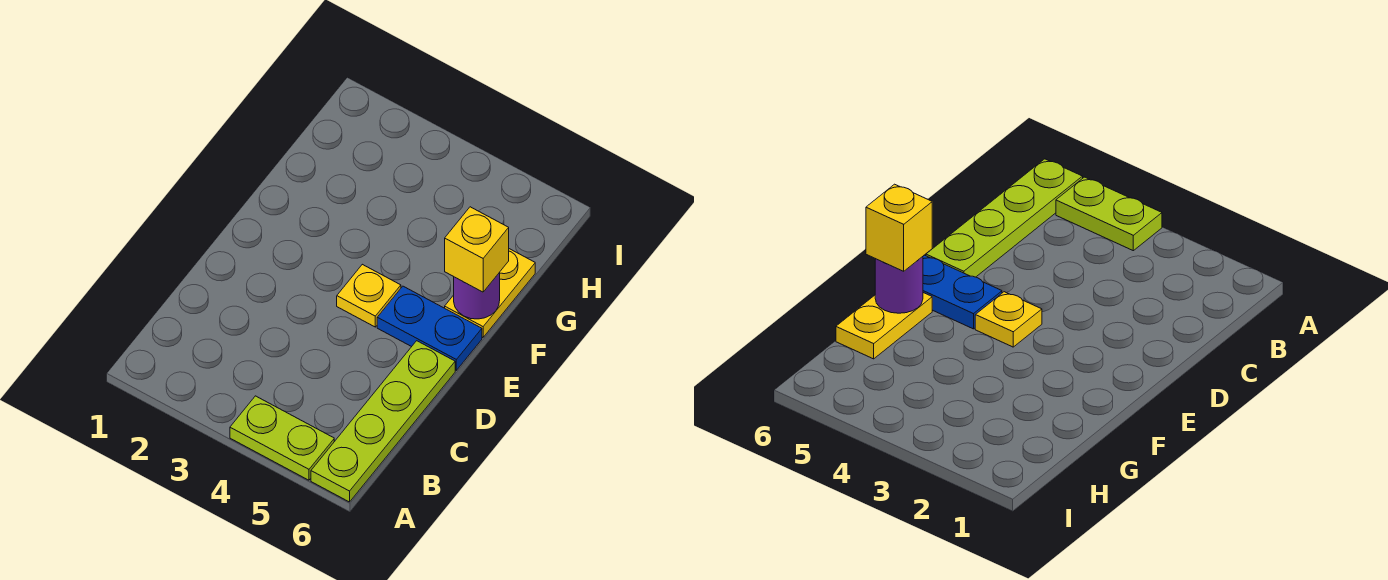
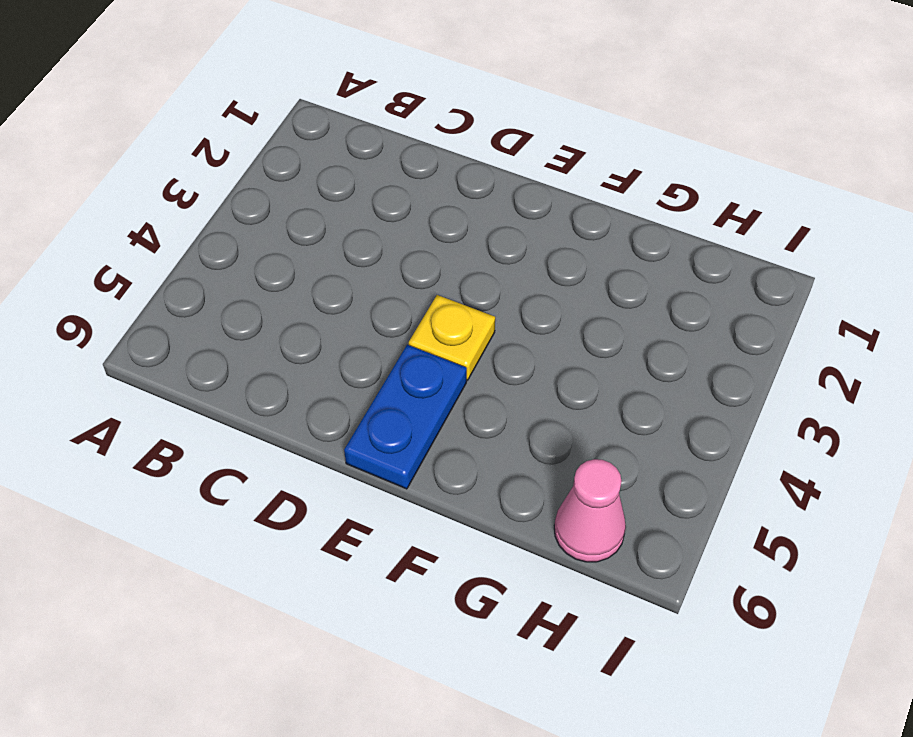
pink cone H6 level 1 -> none
none -> lime plate A4:A5 level 1
none -> lime plate A6:D6 level 1

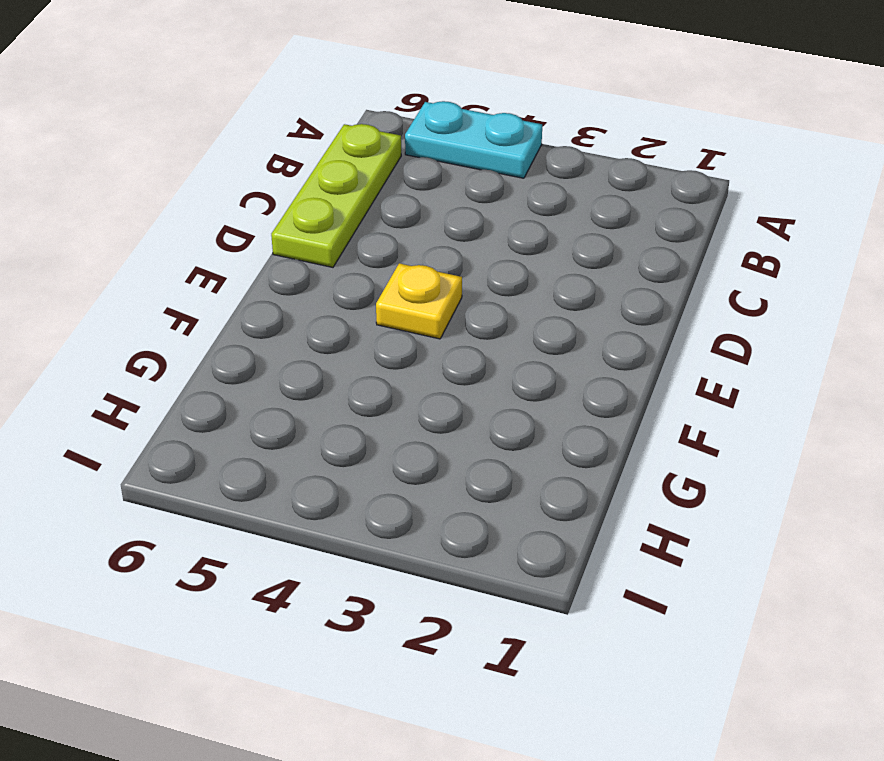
cyan plate A4:A5 level 1 -> lime plate A4:A5 level 1
lime plate B6:D6 level 1 -> lime plate A6:D6 level 1
none -> blue plate E5:E6 level 1
none -> yellow plate F6:G6 level 1

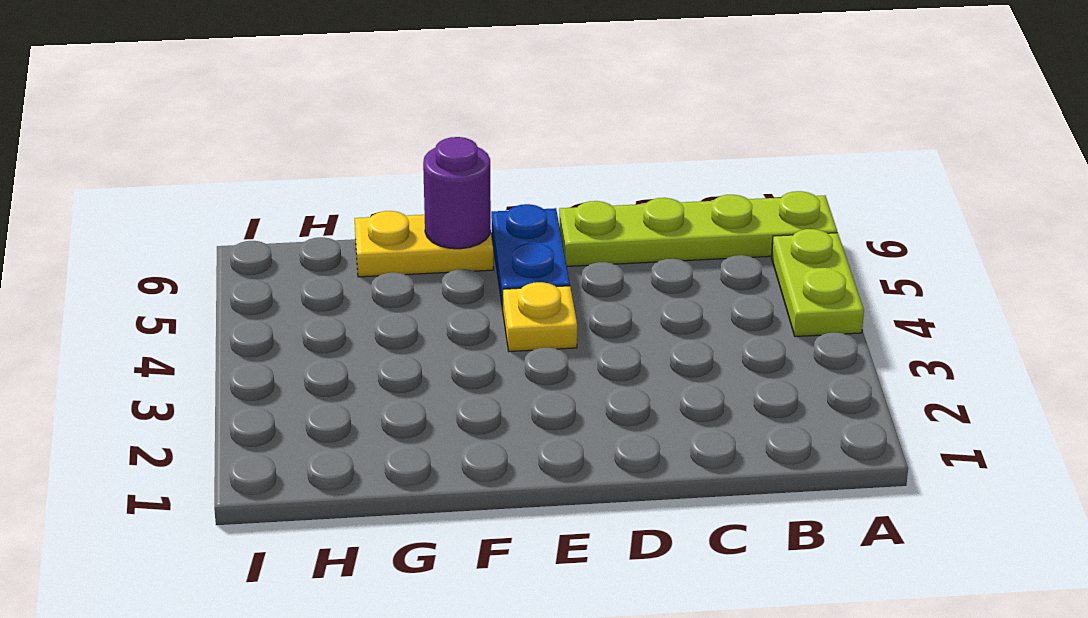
none -> yellow brick F6 level 3

